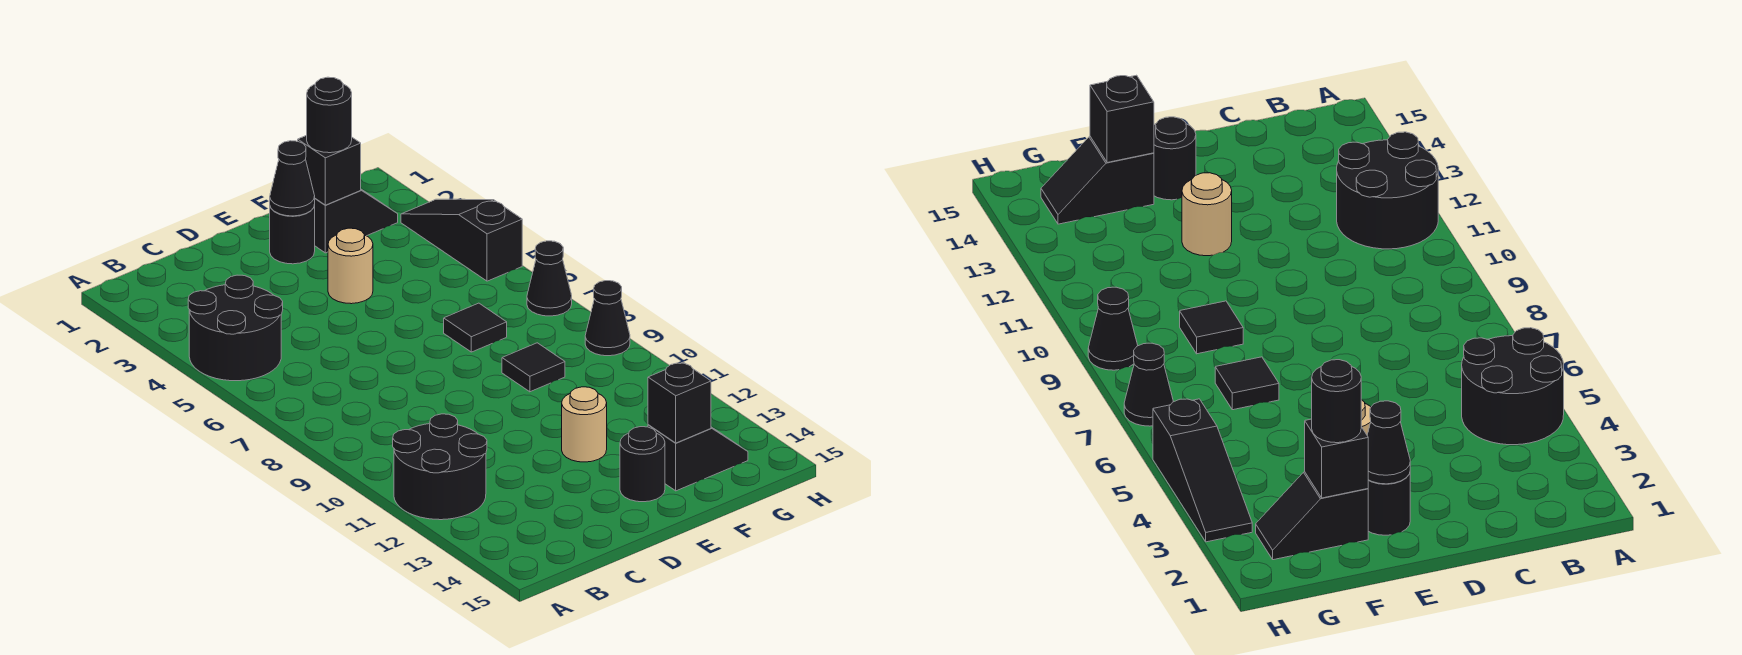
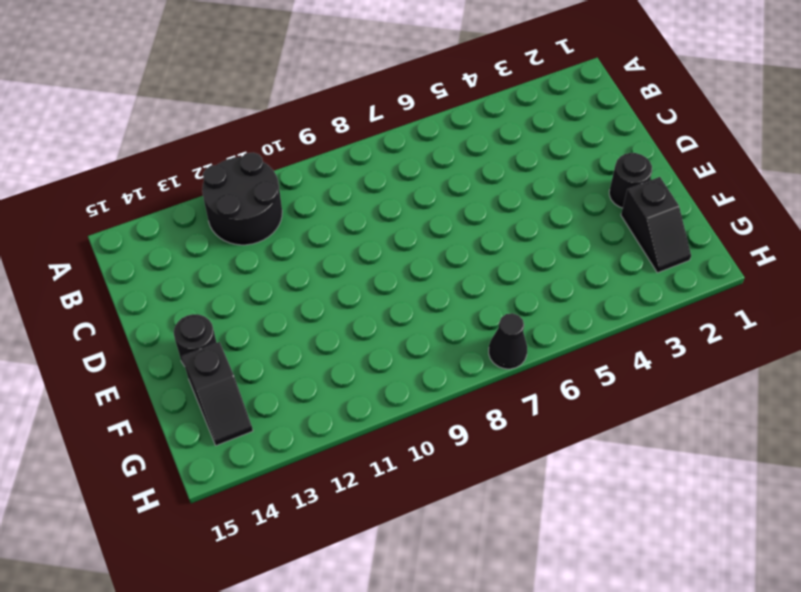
none -> black round brick A4:B5 level 1
none -> tan round brick E4 level 1
none -> tan round brick E12 level 1

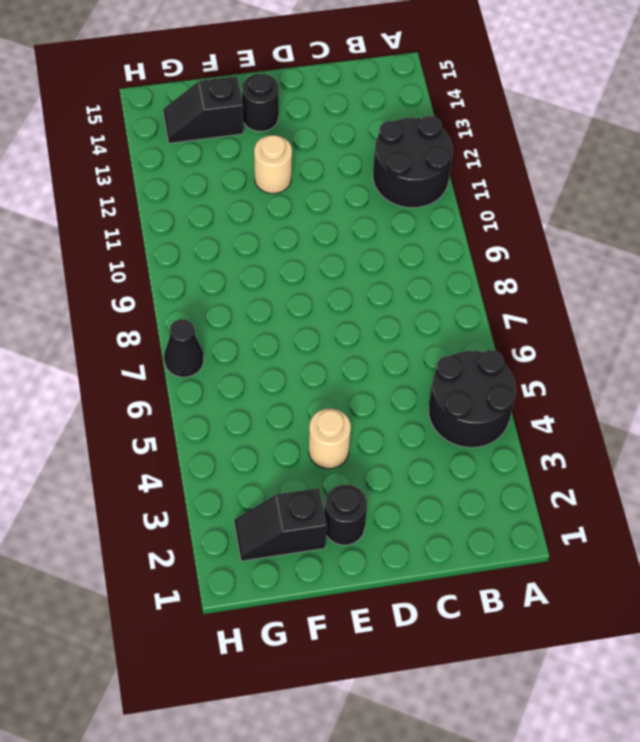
none -> black tile F7 level 1
none -> black tile F9 level 1
none -> black slope H3:H5 level 1 top 5

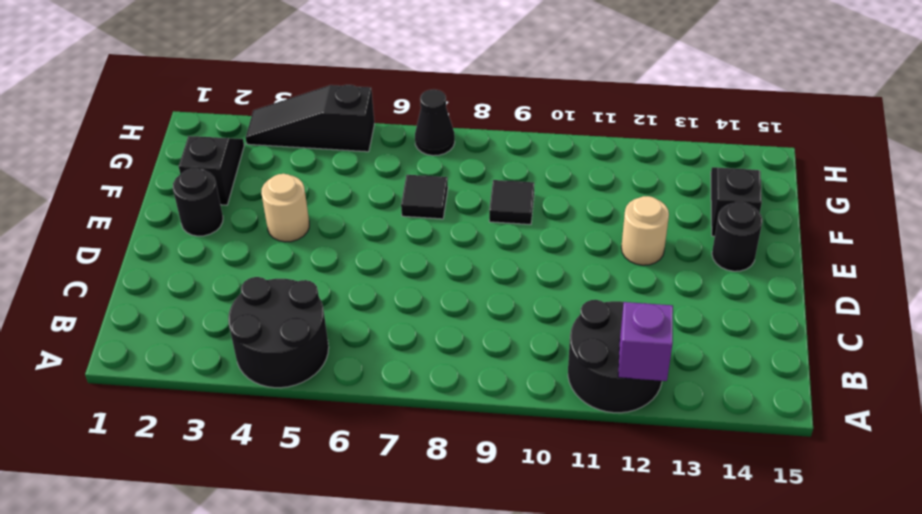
purple brick A12 level 2 -> none
none -> black cone H9 level 1
none -> black cone E2 level 2
none -> black brick F2 level 2

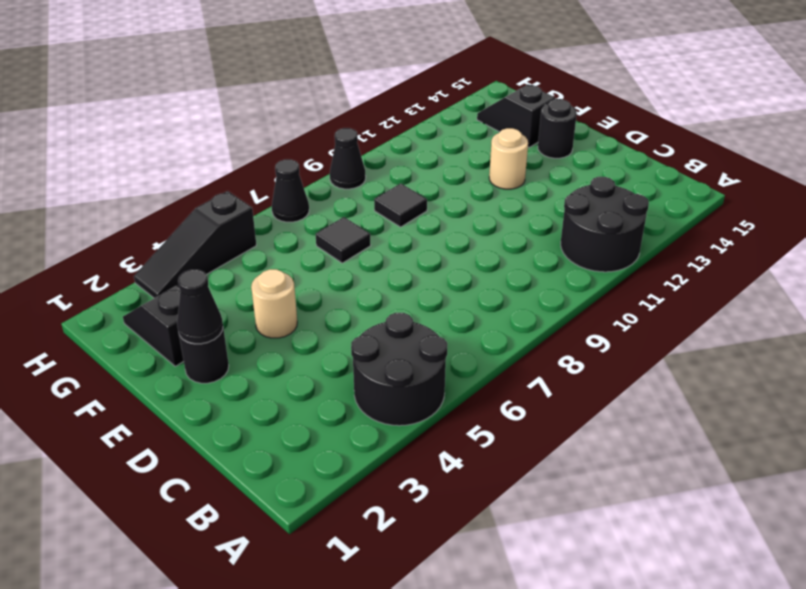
none -> black brick F2 level 2
none -> black brick F14 level 2
none -> black round brick F2 level 3

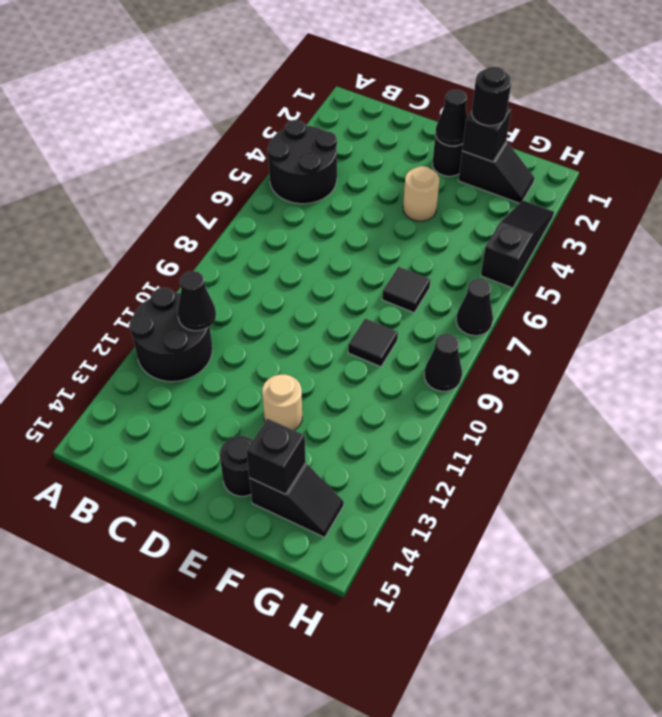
black cone B11 level 2 -> none

